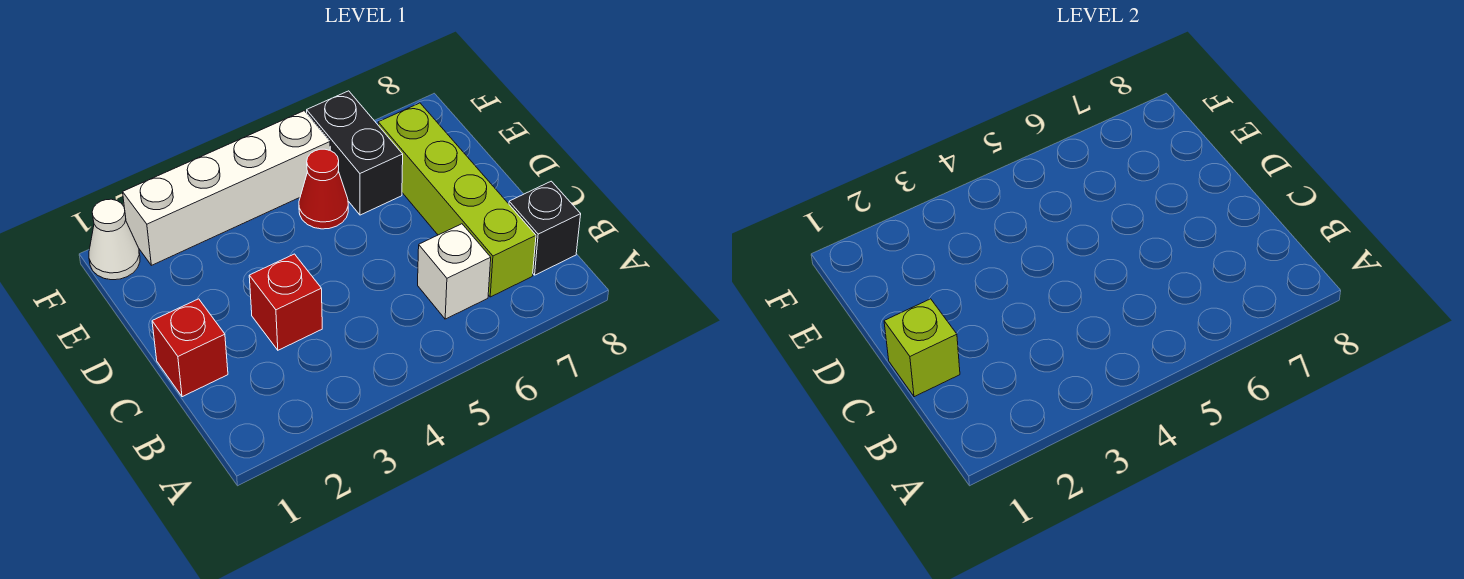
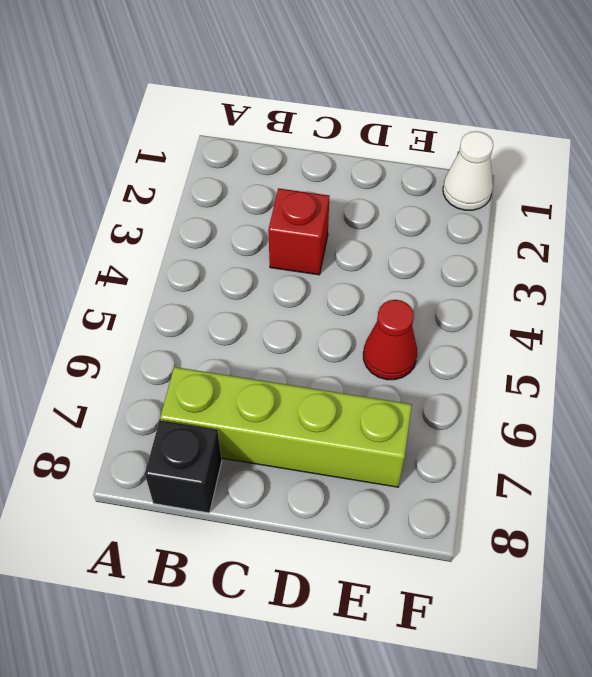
none -> white brick B6 level 1
none -> red brick C1 level 1

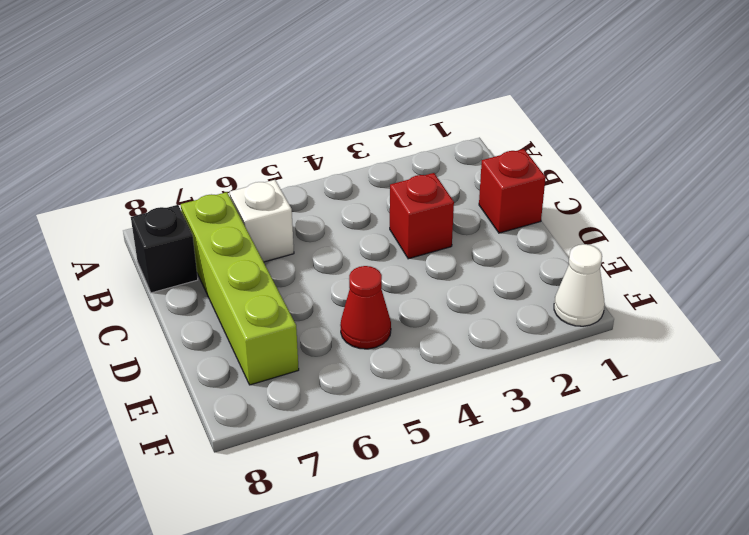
none -> black brick E6:F6 level 1
none -> white brick F2:F5 level 1

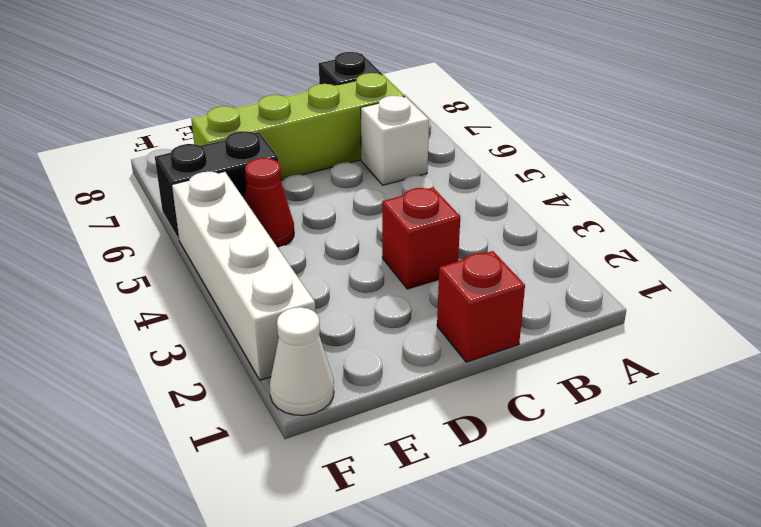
none -> lime brick C1 level 2

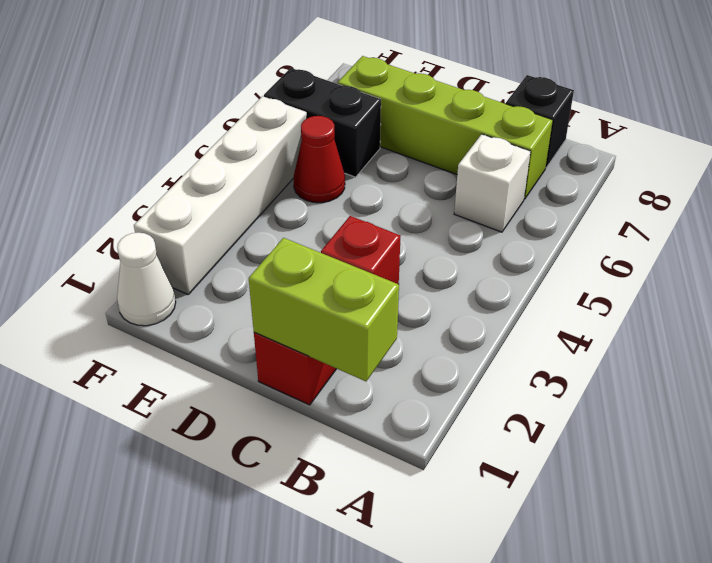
lime brick B1:C1 level 2 -> lime brick C1 level 2

